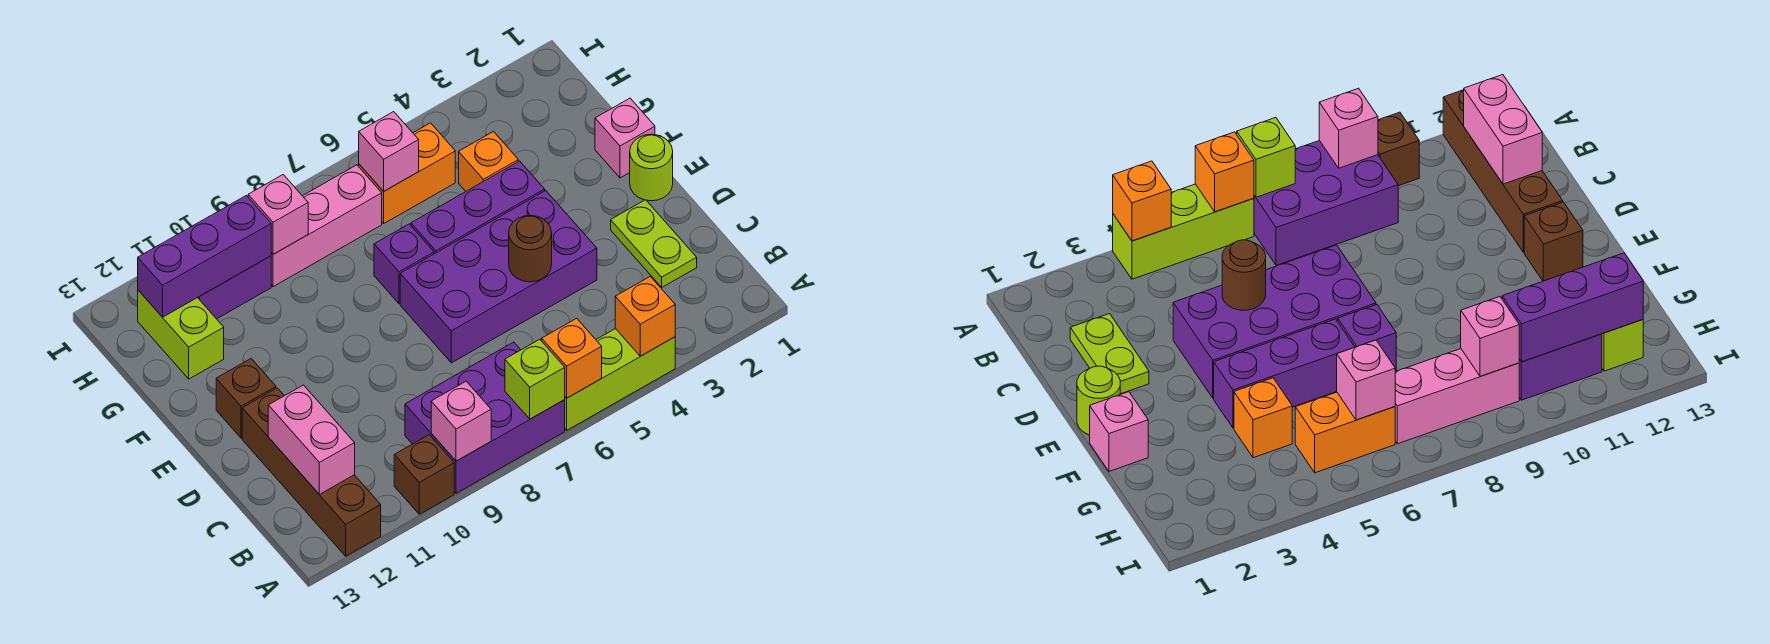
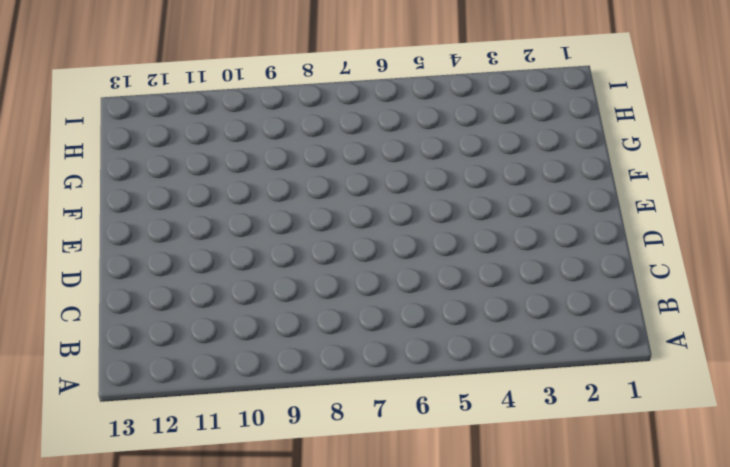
none -> lime brick A4:A6 level 1
none -> purple brick A7:B9 level 1
none -> brown brick A10 level 1

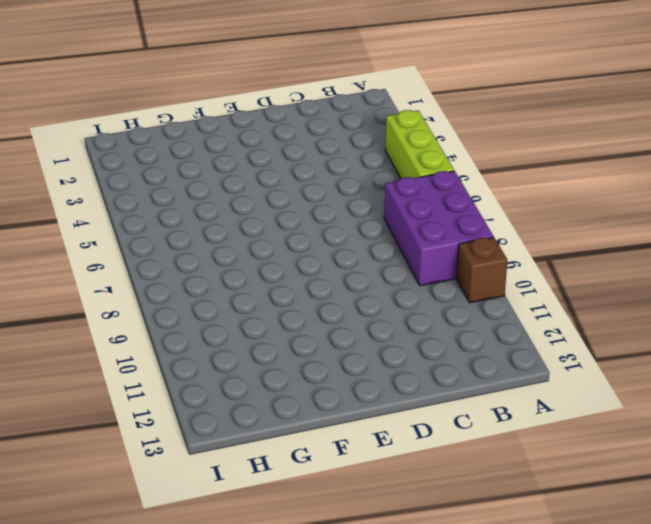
none -> brown brick A12:D12 level 1
none -> lime plate C2:D2 level 1
none -> purple brick D4:E7 level 1

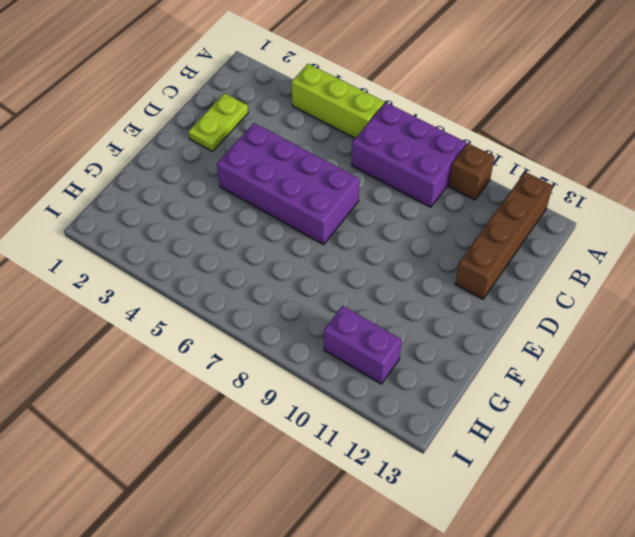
none -> lime round brick E1 level 1
none -> brown brick E12 level 1
none -> pink brick F1 level 1

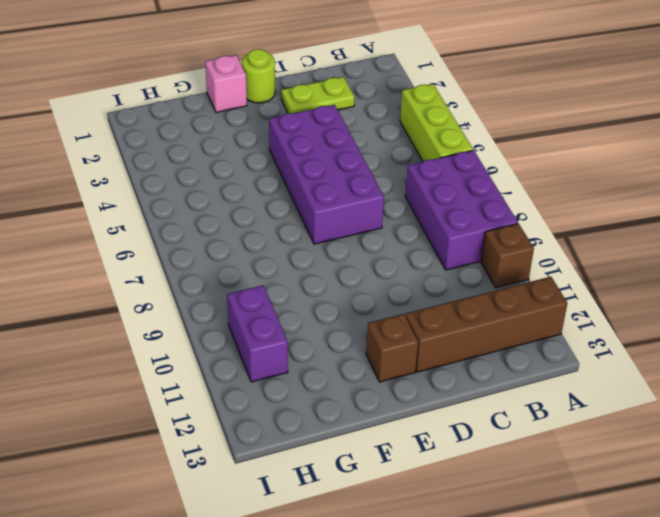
none -> purple brick F4:F6 level 1
none -> purple brick F7 level 1
none -> orange brick G4 level 1

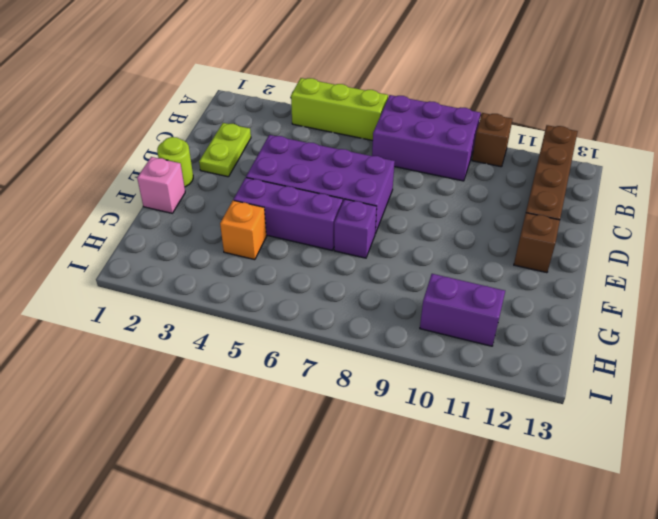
none -> lime brick G12:H12 level 1
none -> orange brick H5:H6 level 1
none -> pink brick H7:H9 level 1

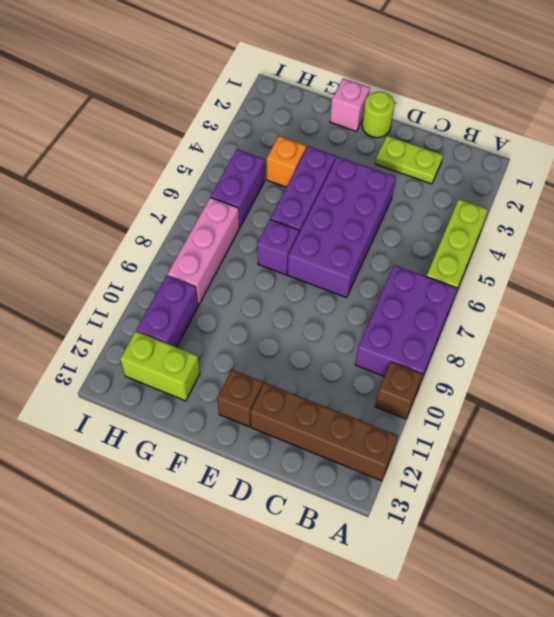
purple brick H5:H6 level 1 -> orange brick H5:H6 level 1
none -> orange brick A4 level 2
none -> orange brick A6 level 2
none -> lime brick A7 level 2

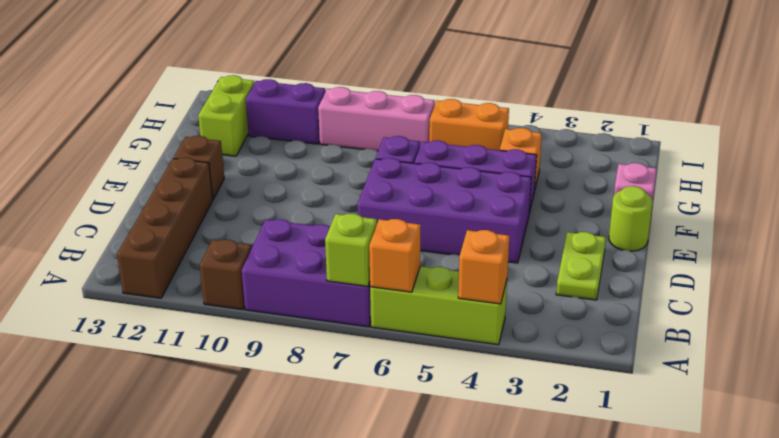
none -> pink brick A9 level 2
none -> pink brick B12:C12 level 2
none -> brown round brick D5 level 2

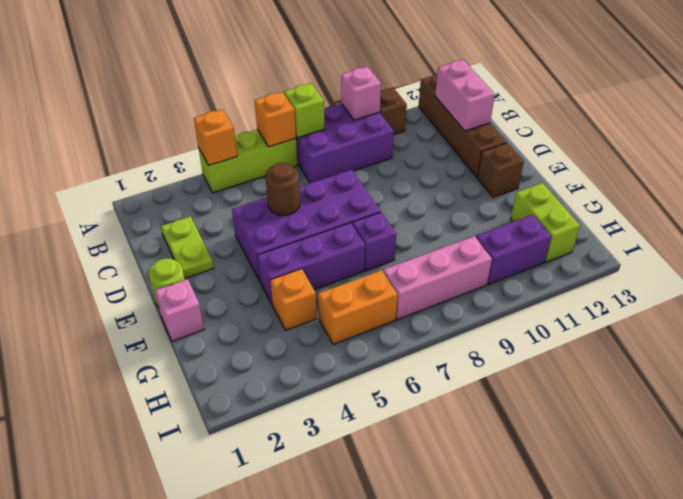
none -> pink brick H6 level 2
none -> pink brick H9 level 2
none -> purple brick H10:H12 level 2

